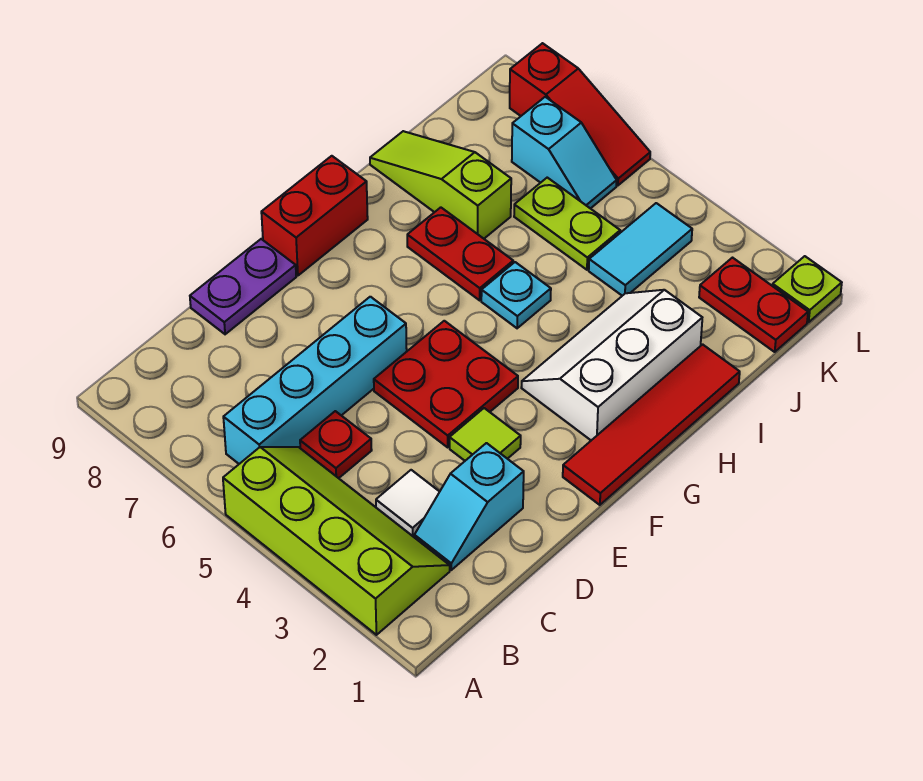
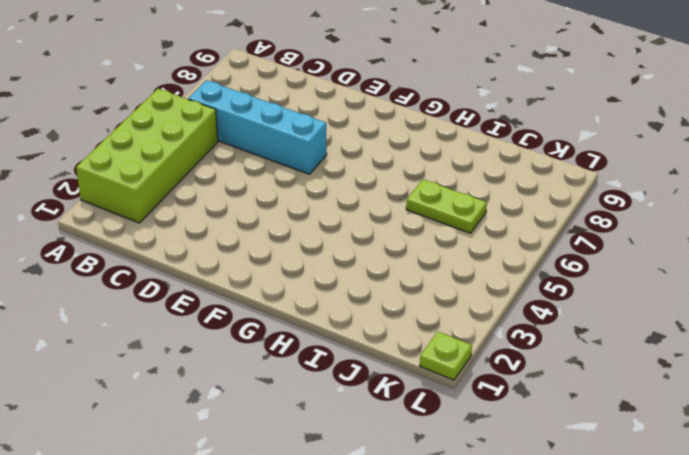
lime brick A2:B5 level 1 -> lime slope A2:B5 level 1 top A
lime plate I6:J6 level 1 -> lime plate J5:J6 level 1
none -> cyan slope C2:D2 level 1 top D
none -> white tile C3 level 1
none -> red plate C5 level 1

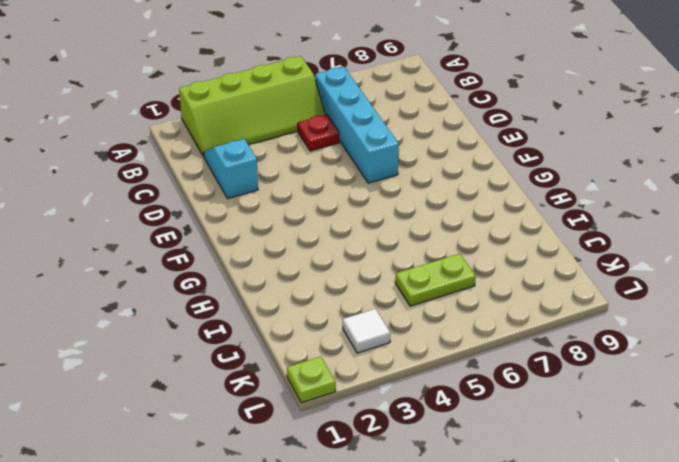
white tile K3 level 1 -> white tile C3 level 1
none -> purple plate D9:E9 level 1
none -> lime tile E3 level 1
none -> red plate E4:F5 level 1

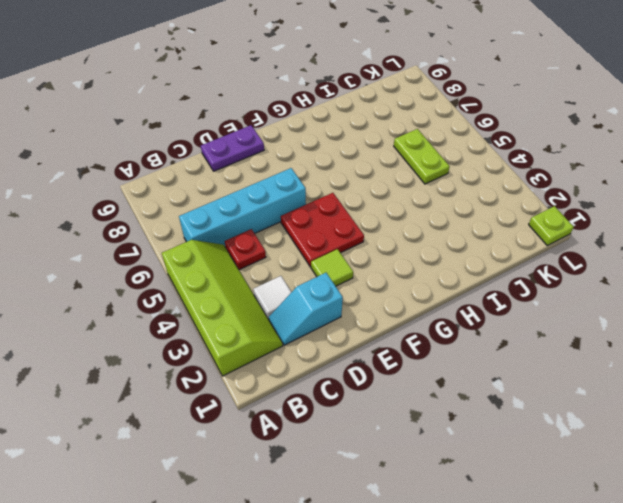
none -> red tile F1:I1 level 1
none -> red brick F9:G9 level 1
none -> white slope G2:I3 level 1 top 2

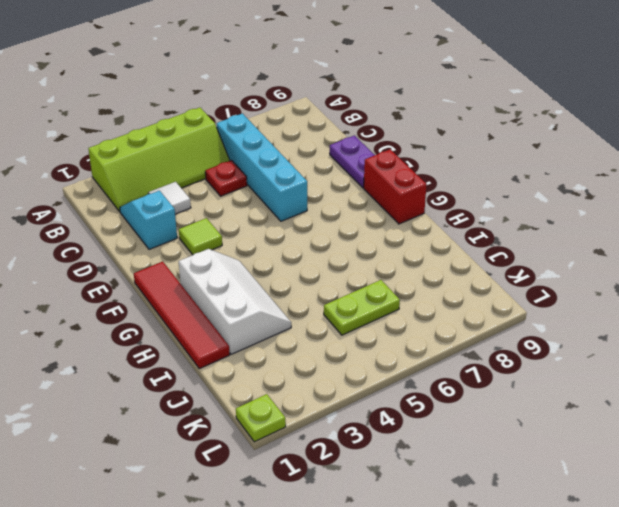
none -> red plate E4:F5 level 1
none -> cyan plate H5 level 1
none -> red plate H6:H7 level 1

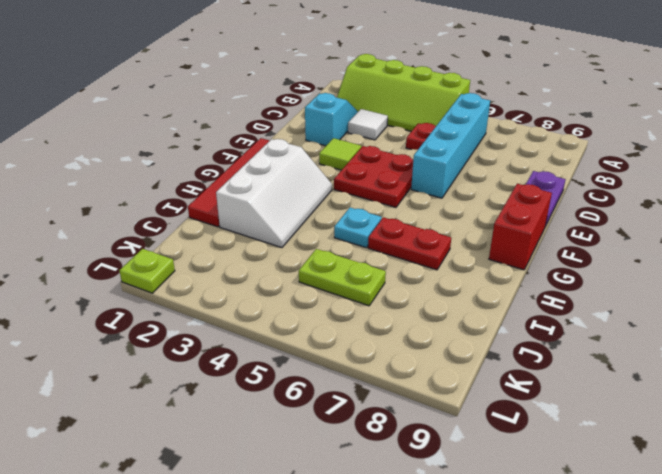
none -> lime slope I7:I9 level 1 top 7
none -> cyan tile J4:K4 level 1
none -> red plate K1:K2 level 1

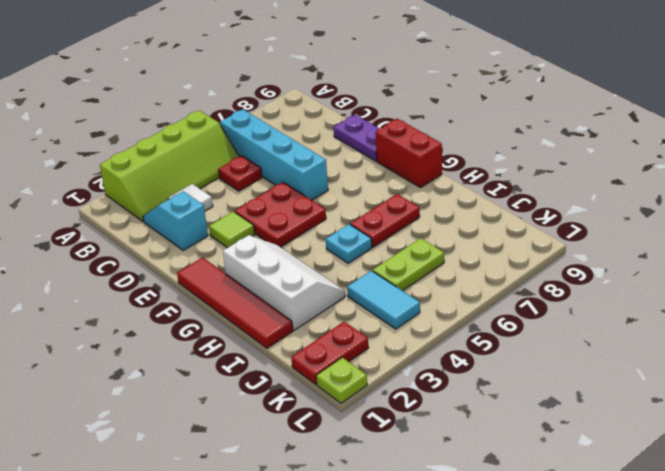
none -> lime slope I7:I9 level 1 top 7
none -> cyan slope K6:K7 level 1 top 7
none -> red slope L6:L8 level 1 top 8

